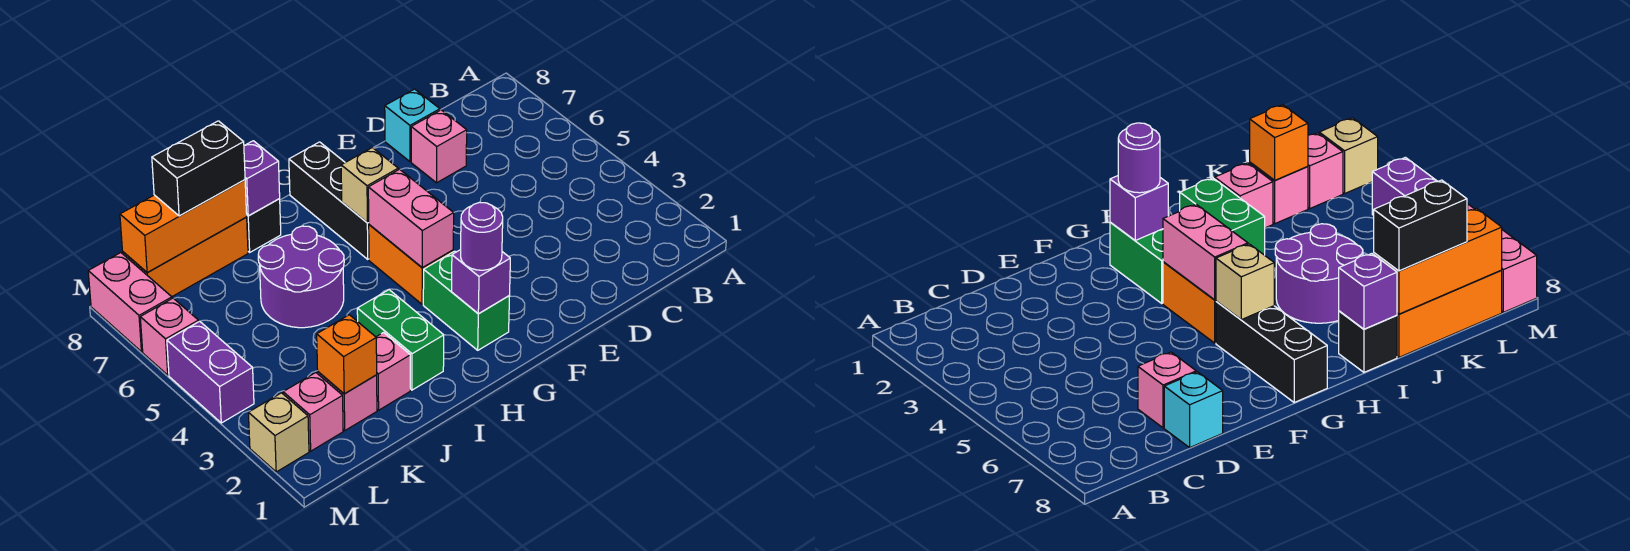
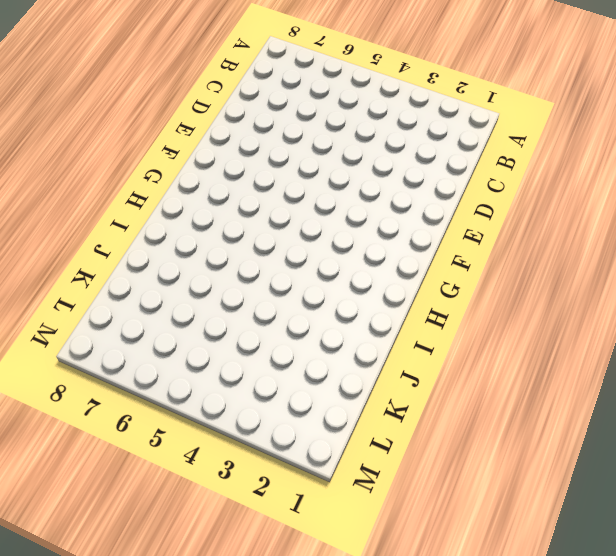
none -> pink brick D7 level 1
none -> cyan brick D8 level 1
none -> green brick G2:G3 level 1

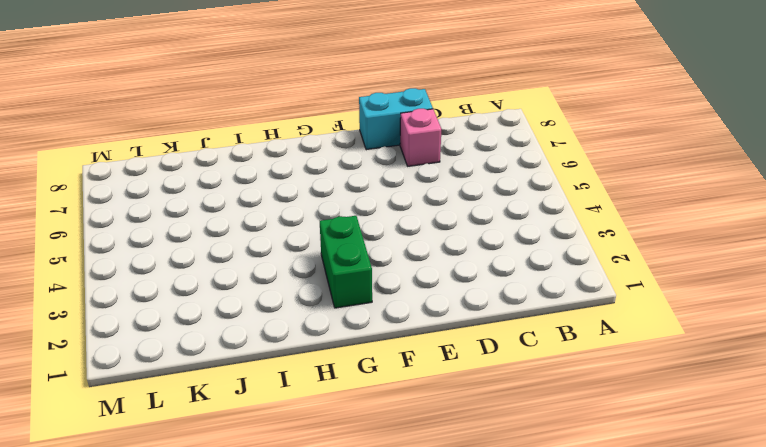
cyan brick D8:E8 level 1 -> cyan brick D8 level 1
none -> orange brick G4:G5 level 1
none -> black brick G6:G8 level 1
none -> green brick I2:I3 level 1

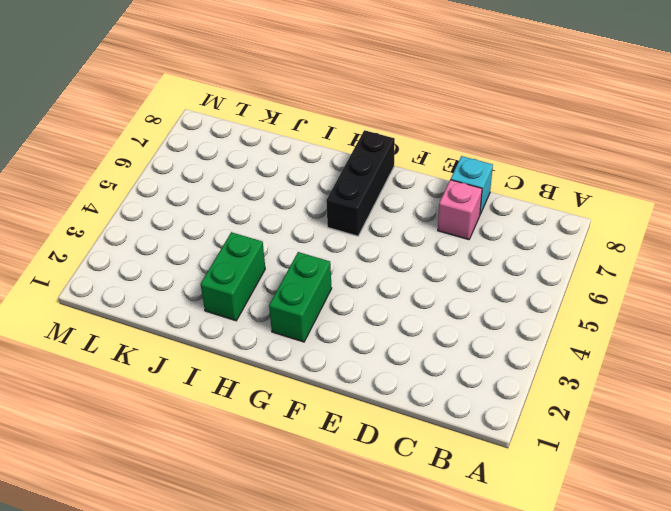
none -> orange brick G4:G5 level 1
none -> purple round brick I5:J6 level 1
none -> black brick I8 level 1

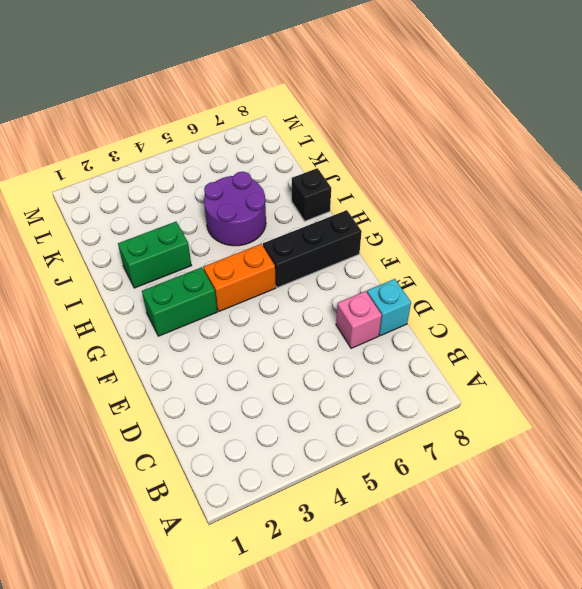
none -> pink brick J2 level 1
none -> orange brick J8:L8 level 1
none -> pink brick K2 level 1

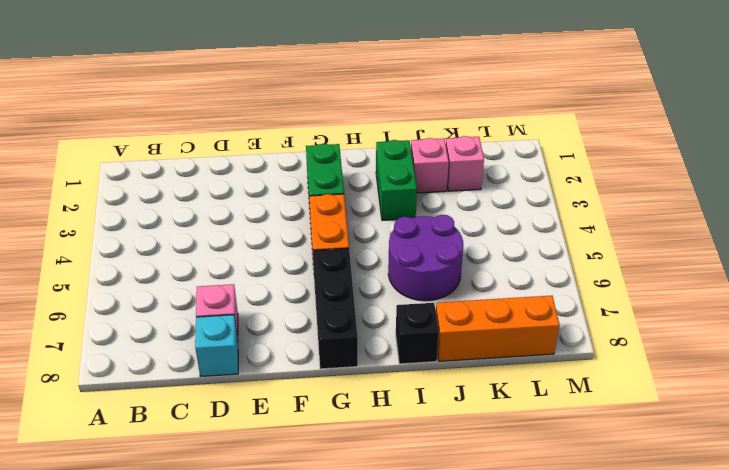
none -> pink brick L2 level 1
none -> tan brick M2 level 1
none -> purple brick M4:M5 level 1

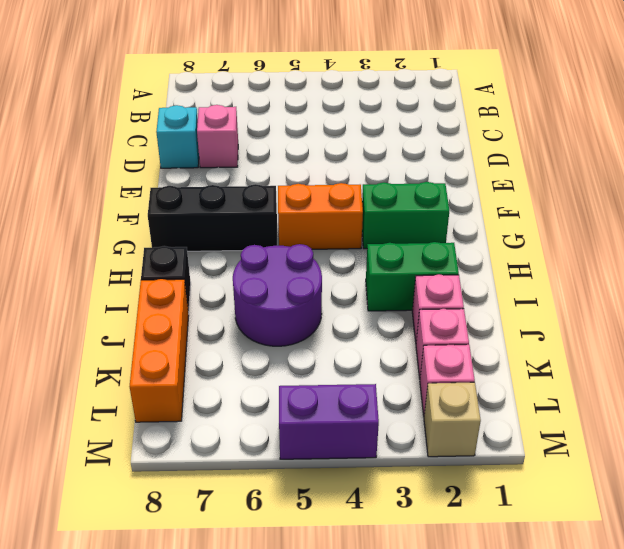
none -> pink brick M6 level 1
none -> pink brick M7:M8 level 1
none -> purple brick G2 level 2

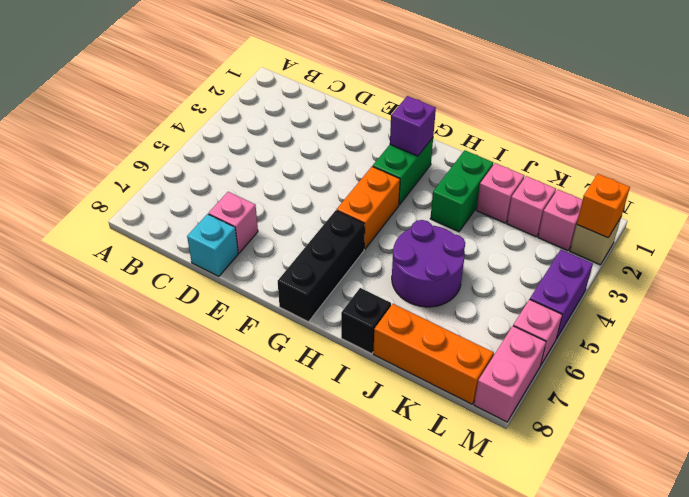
orange brick M2 level 2 -> orange brick K2 level 2
none -> pink brick G4:G5 level 2
none -> tan brick G6 level 2
none -> purple brick I8 level 2

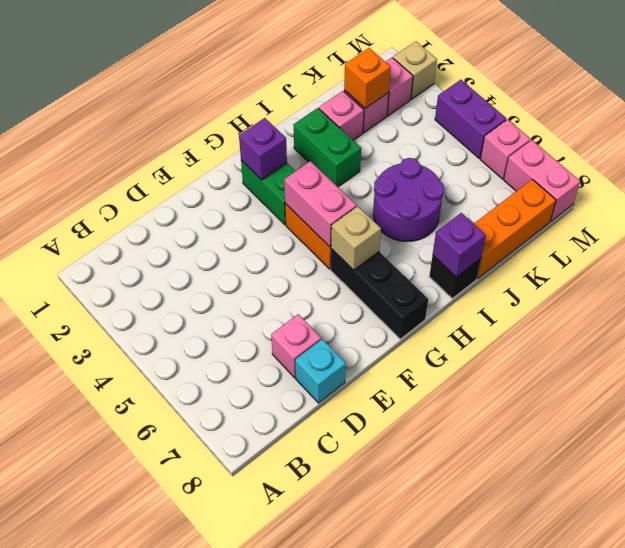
none -> orange brick J8:L8 level 2
none -> purple round brick G2 level 3
none -> black brick J8:K8 level 3

